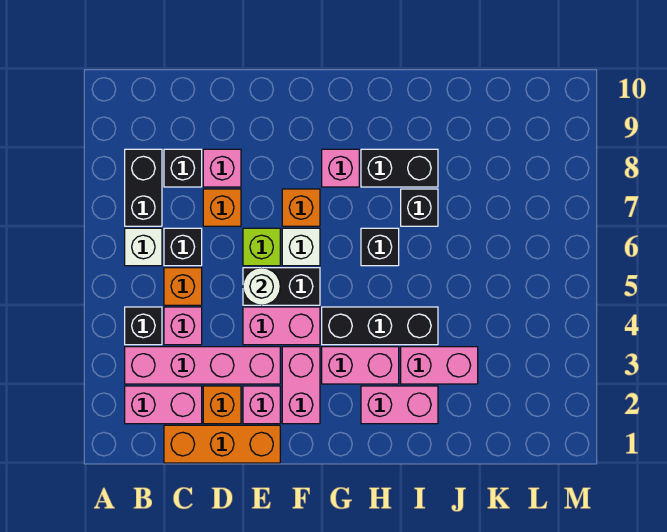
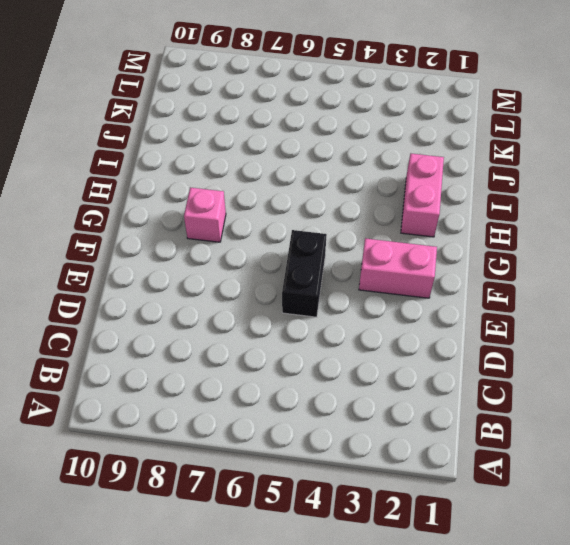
none -> pink brick B2:C2 level 1
none -> pink brick B3:E3 level 1
none -> black brick B4 level 1

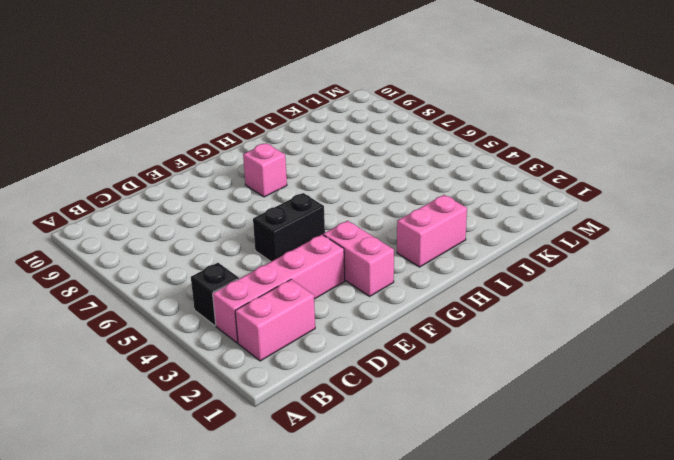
none -> white brick B6 level 1
none -> black brick B7:B8 level 1
none -> orange brick C1:E1 level 1

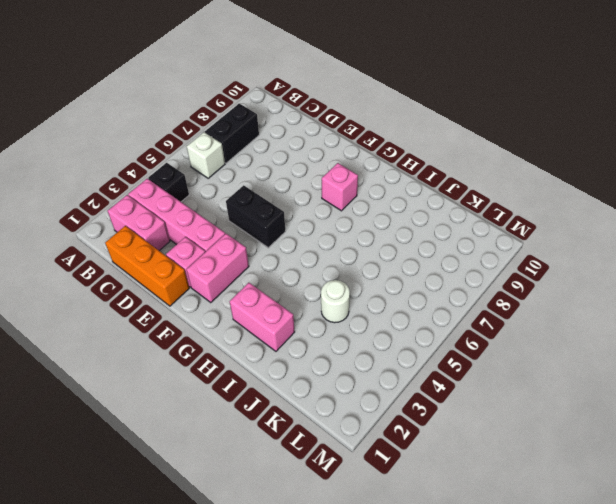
white round brick J4 level 1 -> white round brick E5 level 2
none -> pink brick C4 level 1
none -> orange brick C5 level 1
none -> black brick C6 level 1

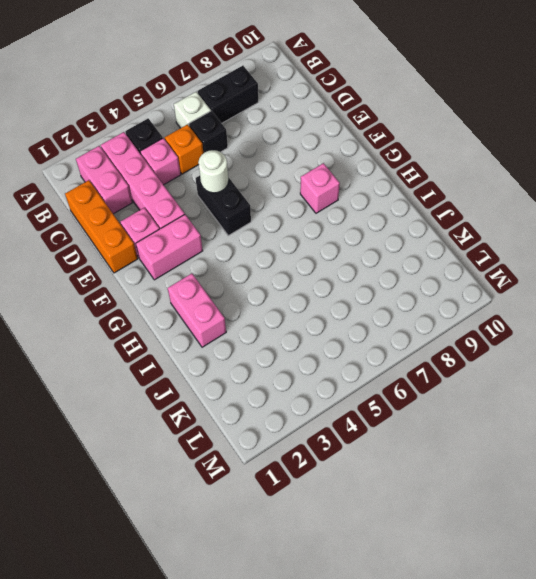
none -> black brick C8 level 1
none -> orange brick D2 level 1
none -> orange brick D7 level 1

